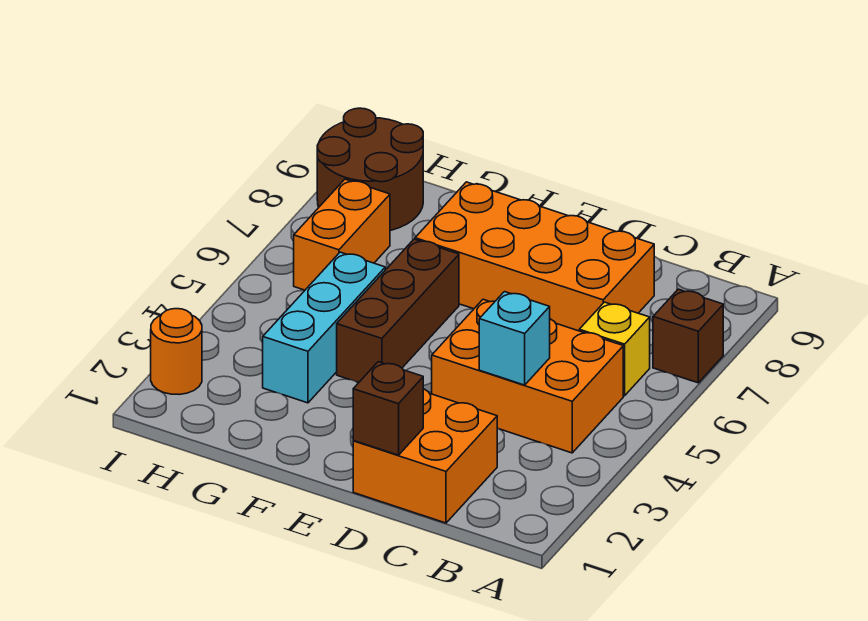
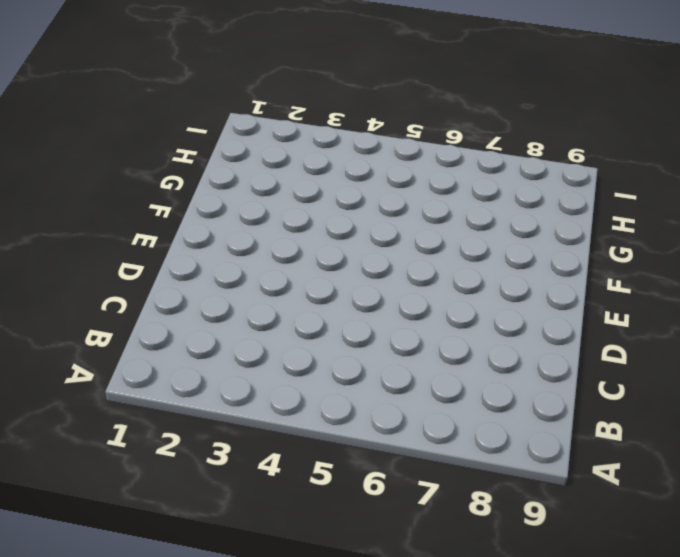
none -> brown brick A7 level 1
none -> orange brick B4:D5 level 1
none -> yellow brick B6 level 1

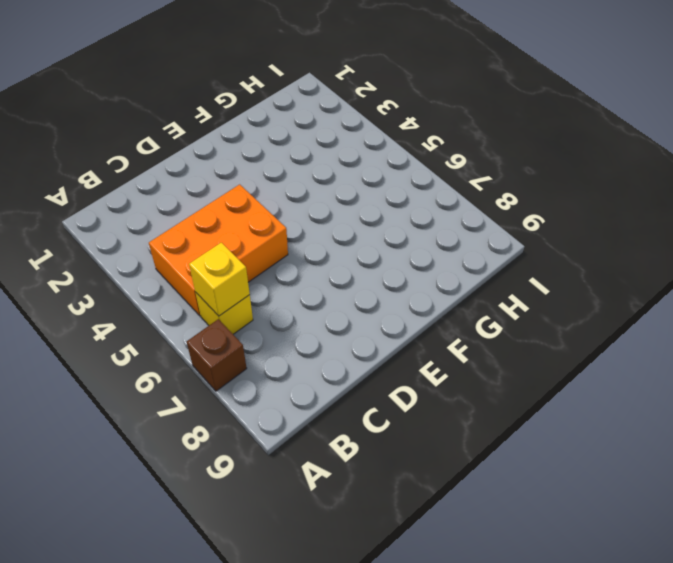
yellow brick B6 level 2 -> none
none -> orange brick C1:D2 level 1
none -> orange brick C7:F8 level 1
none -> brown brick F4:F6 level 1

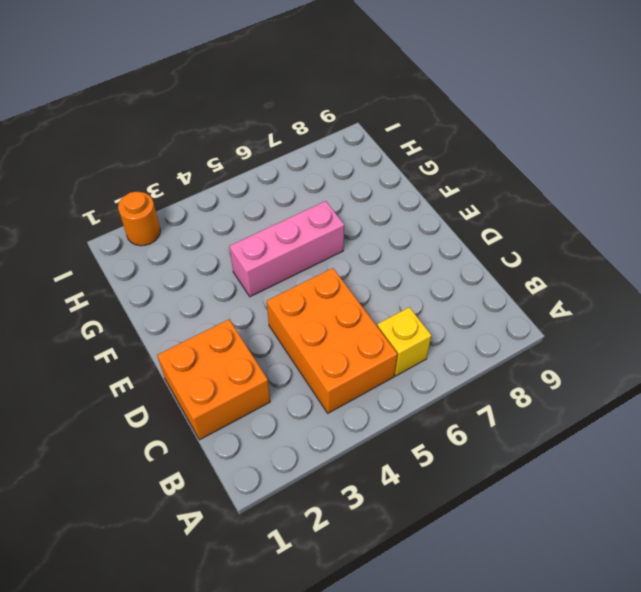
pink brick F4:F6 level 1 -> brown brick F4:F6 level 1
none -> brown brick A7 level 1
none -> orange brick C7:F8 level 1
none -> cyan brick G3:G5 level 1

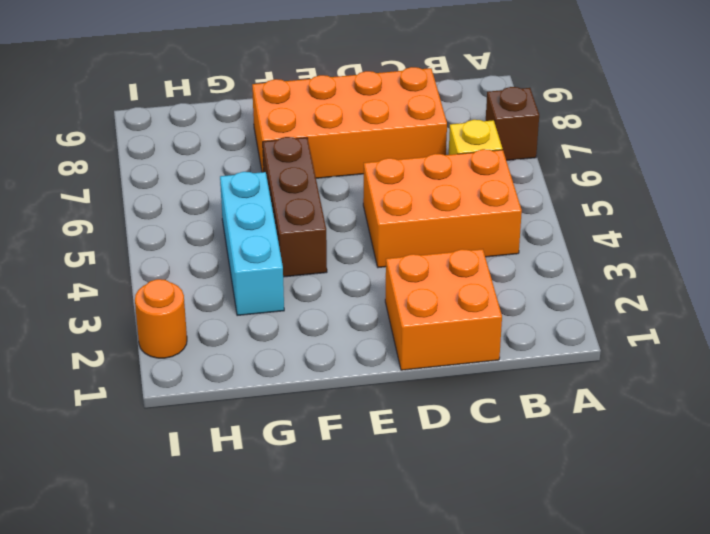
none -> orange brick H6:H7 level 1
none -> brown round brick H8:I9 level 1
none -> cyan brick C4 level 2

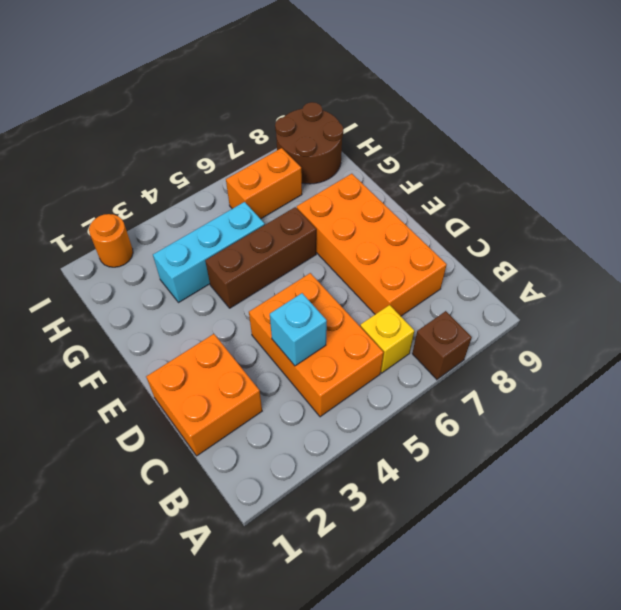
none -> brown brick D1 level 2

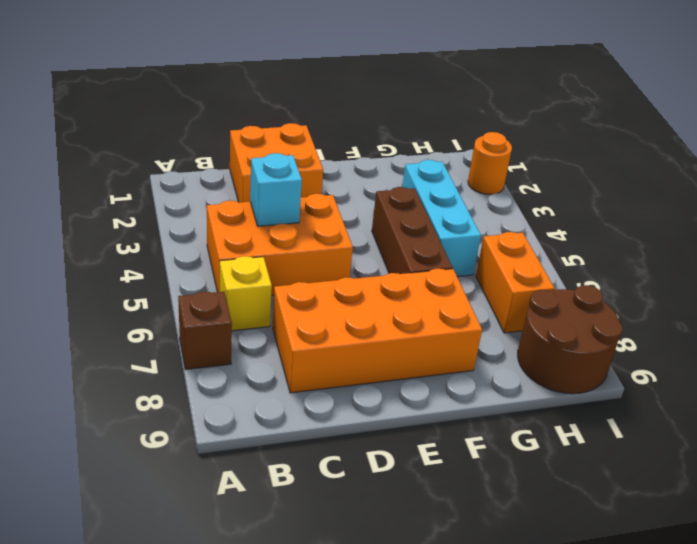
none -> brown brick D1 level 2

